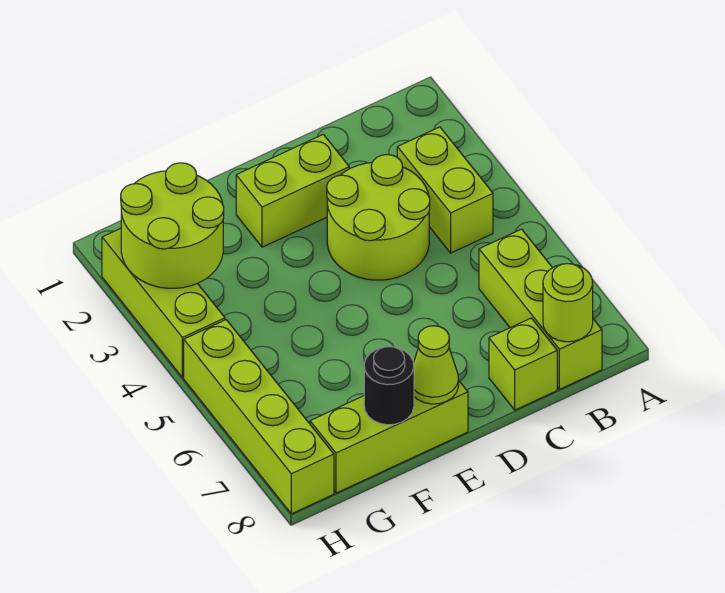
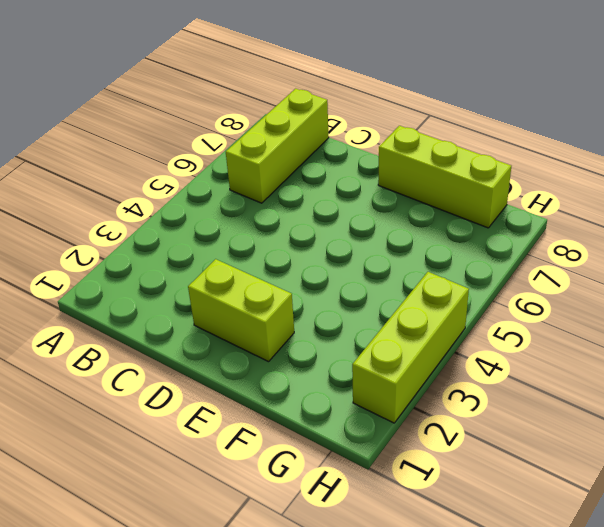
none -> lime brick B3:B4 level 1
none -> lime round brick C3:D4 level 1
none -> lime brick C8 level 1

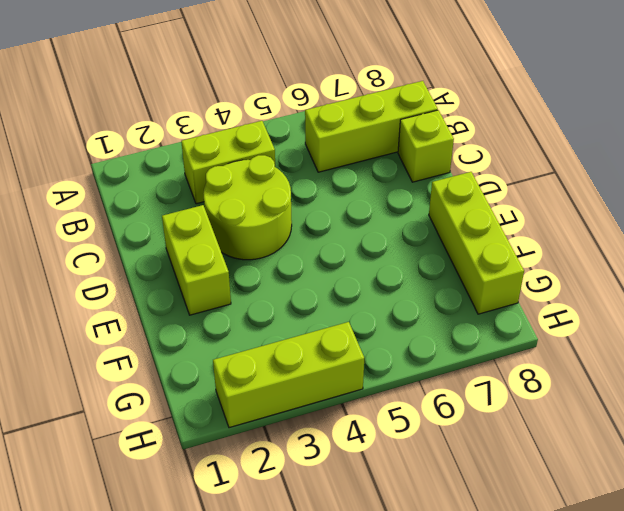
none -> lime brick H5:H8 level 1
none -> lime round brick B8 level 2
none -> lime cone E8 level 2

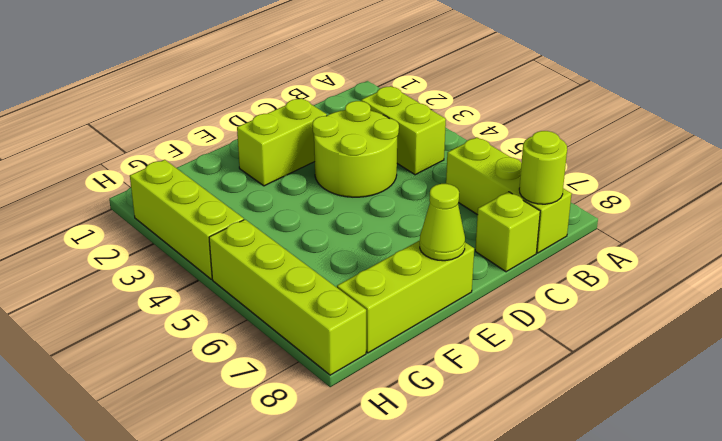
none -> black round brick F8 level 2
none -> lime round brick G2:H3 level 2

